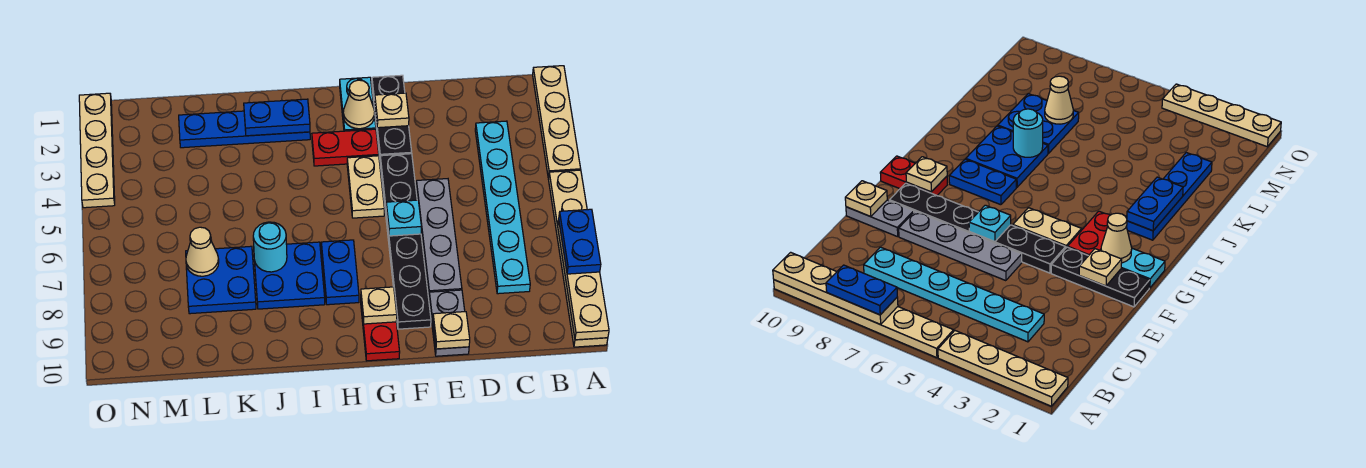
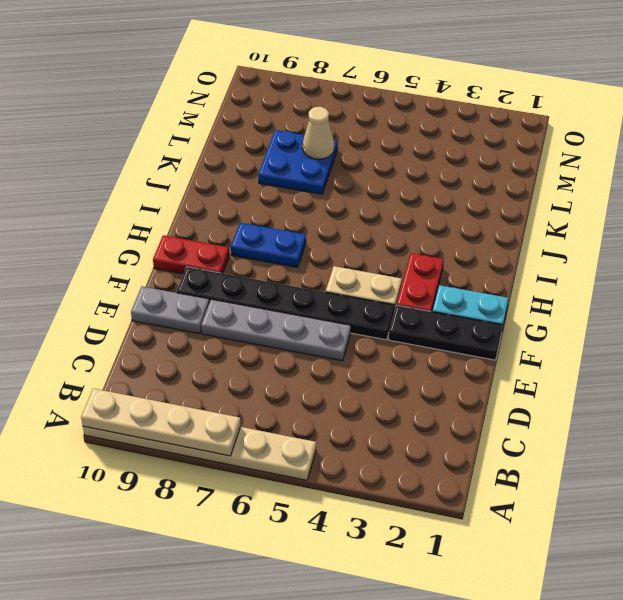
none -> tan plate A1:A4 level 1
none -> cyan plate C3:C8 level 1
none -> blue plate I2:L2 level 1

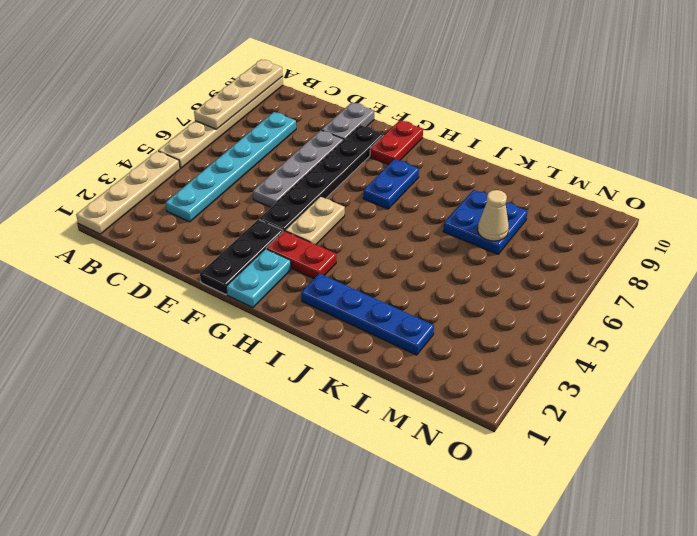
none -> blue plate I7:J8 level 1
none -> tan plate O1:O4 level 1
none -> tan plate E10 level 2

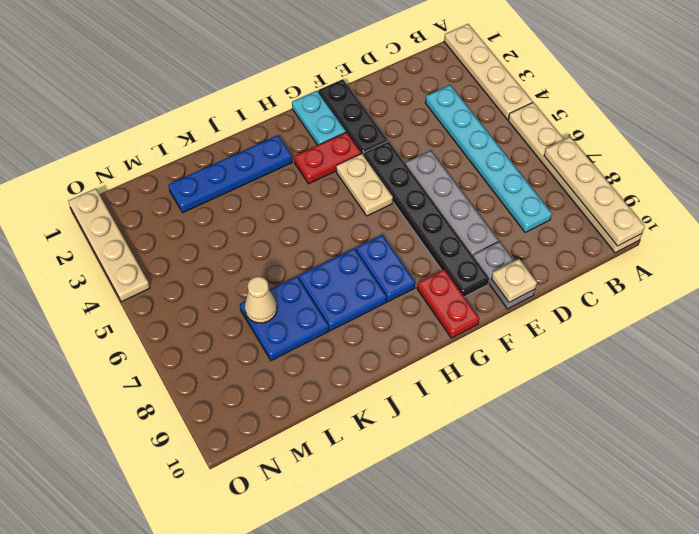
none -> tan plate F2 level 2
none -> cyan plate F6 level 2
none -> tan cone G2 level 2

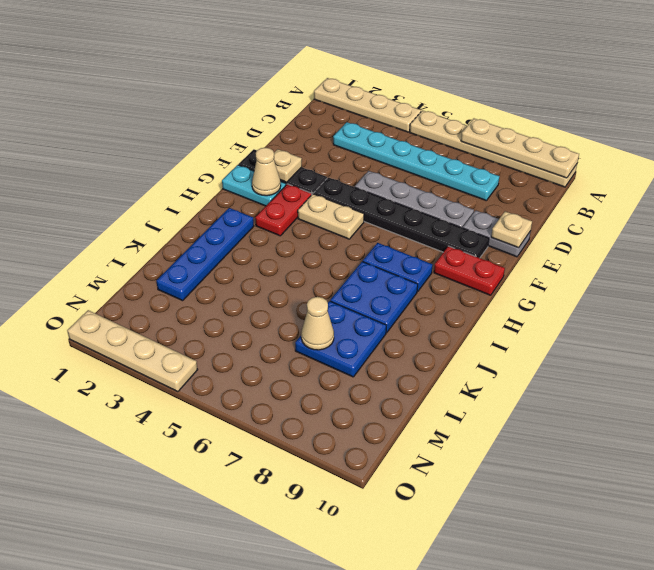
none -> cyan plate F6 level 2
none -> tan plate G9 level 2
none -> blue plate I2:J2 level 2

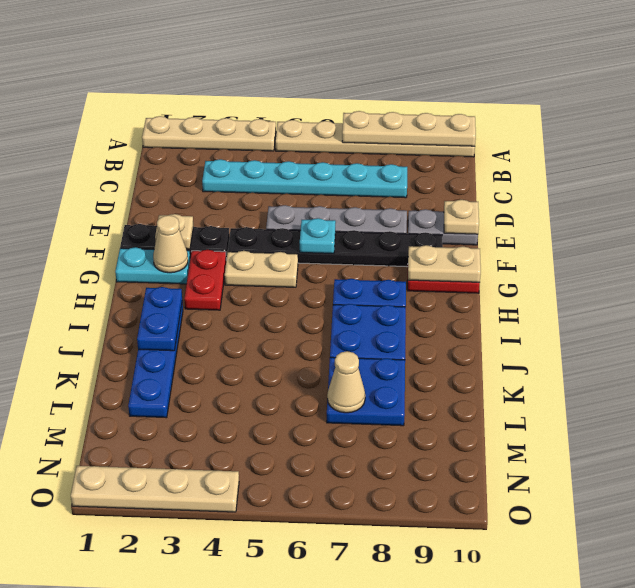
tan plate G9:G10 level 2 -> tan plate G9 level 2
none -> cyan round brick J7 level 2
none -> blue plate A7:A8 level 3

